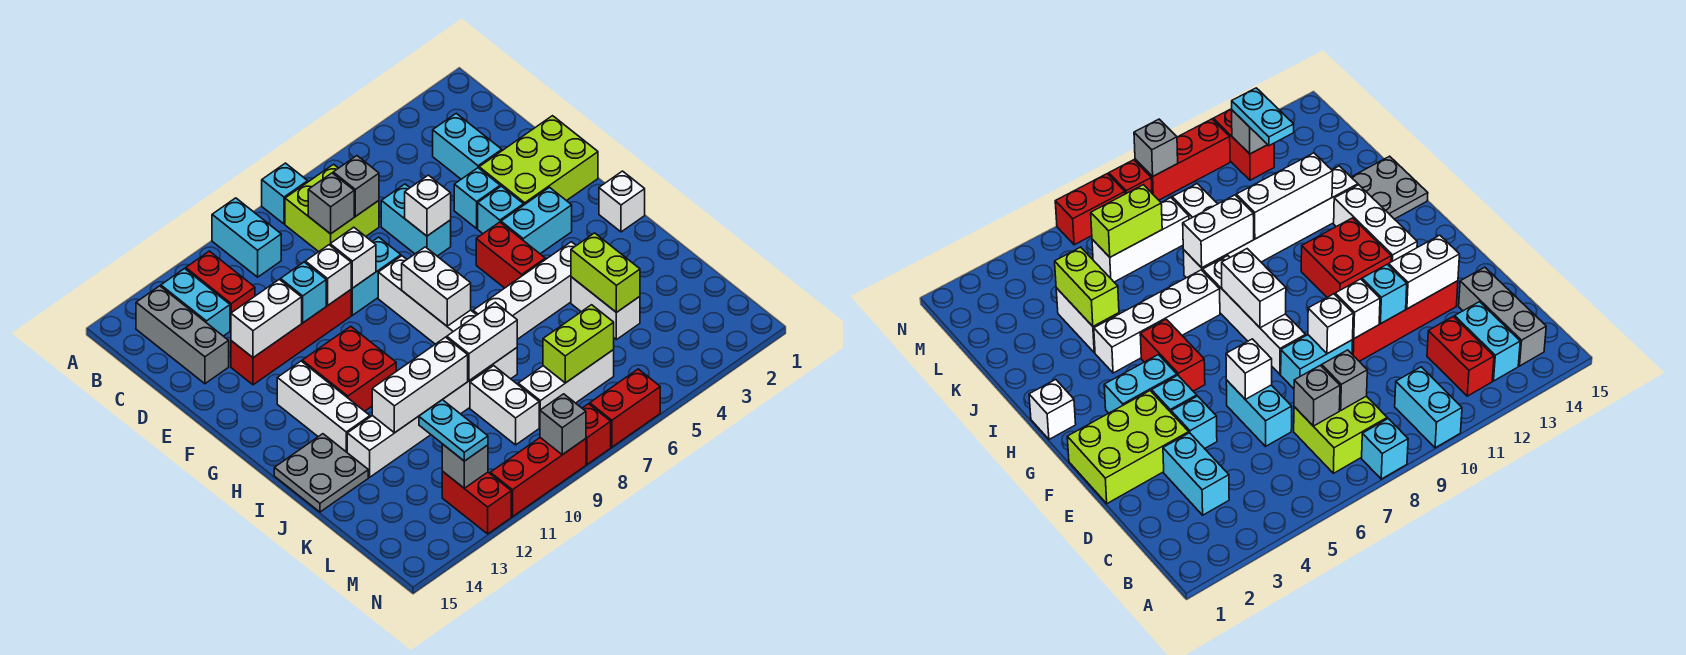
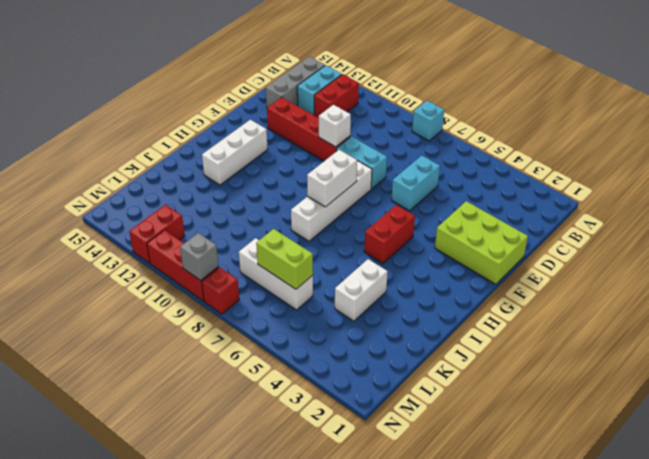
none -> cyan brick A10:B10 level 1
none -> lime brick B7:C8 level 1
none -> cyan brick C3:D3 level 1
none -> cyan brick E4 level 1

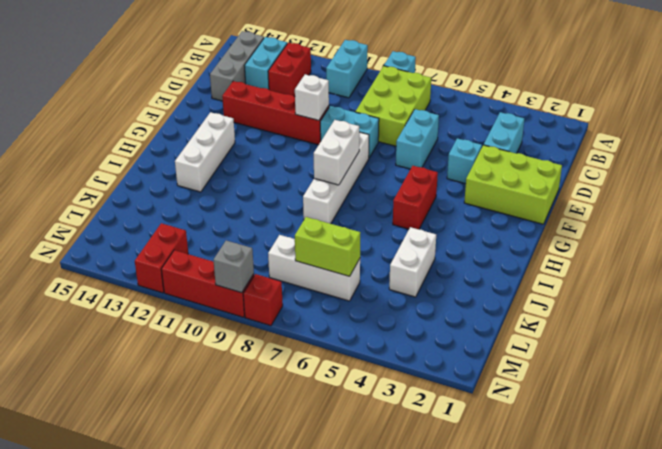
lime brick B7:D8 level 1 -> lime brick B7:C8 level 1
none -> cyan brick F4 level 1
none -> cyan brick G3:G4 level 1
none -> red brick G11:H12 level 1
none -> white brick H1 level 1

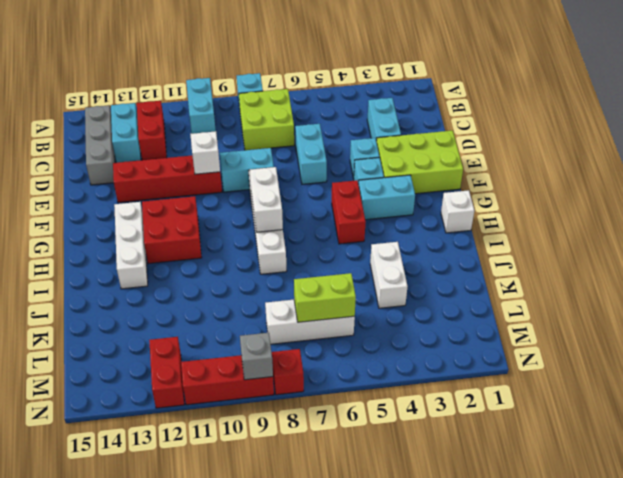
none -> white brick I4:I7 level 1
none -> grey plate I14:J15 level 1
none -> white brick J8:J13 level 1
none -> white brick K9:L9 level 1

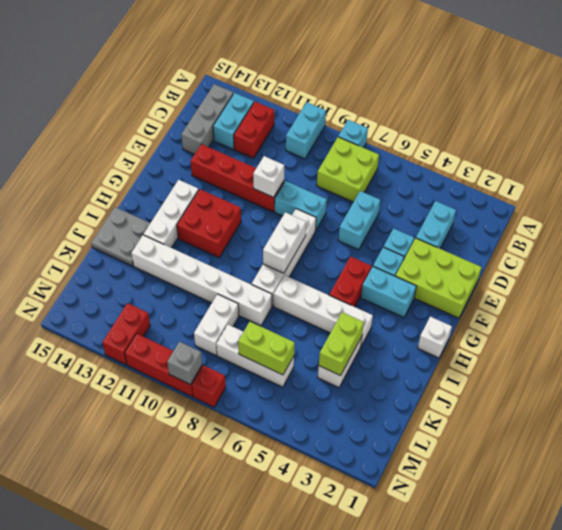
none -> red brick N6:N7 level 1
none -> grey brick C7 level 2
none -> grey brick C8 level 2
none -> white brick E6 level 2

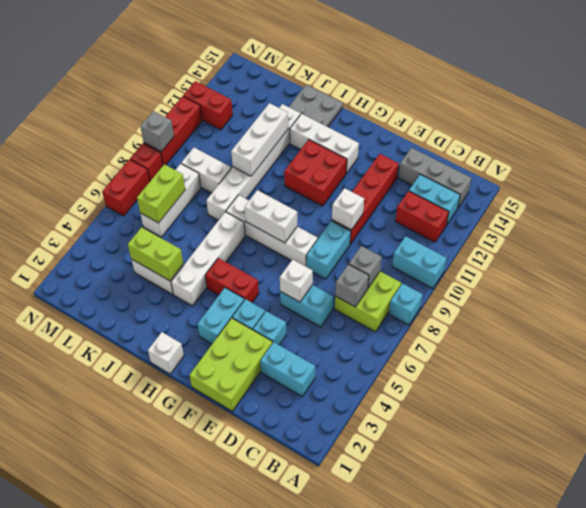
none -> white brick E9 level 2
none -> cyan brick E11 level 2
none -> white brick E12:E13 level 2
none -> white brick J8:J9 level 2

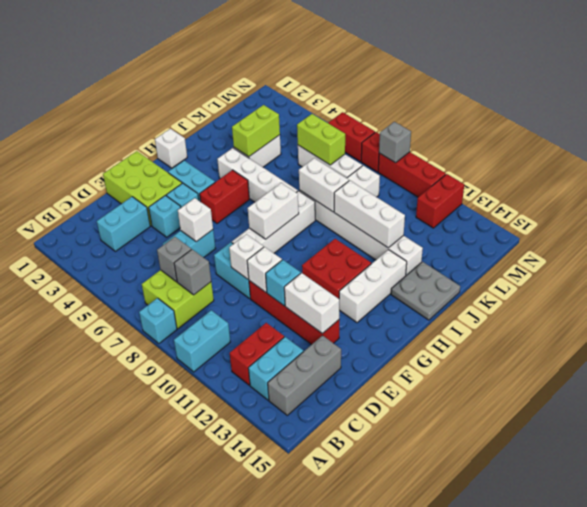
none -> grey brick M12 level 2
none -> cyan plate L12:M12 level 3

